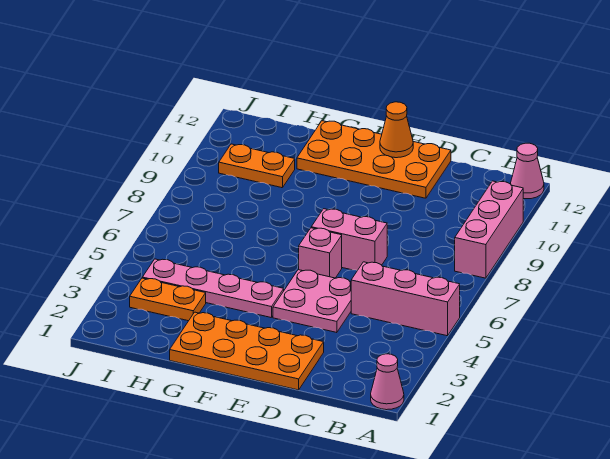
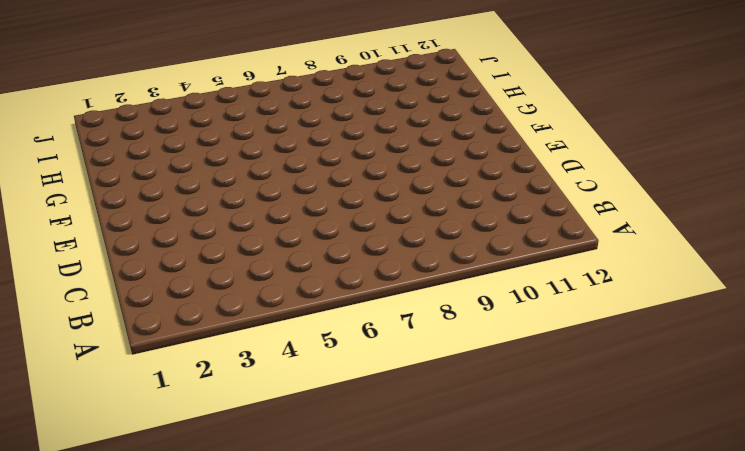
none -> pink cone A1 level 1
none -> pink brick A5:C5 level 1
none -> pink brick A8:A10 level 1

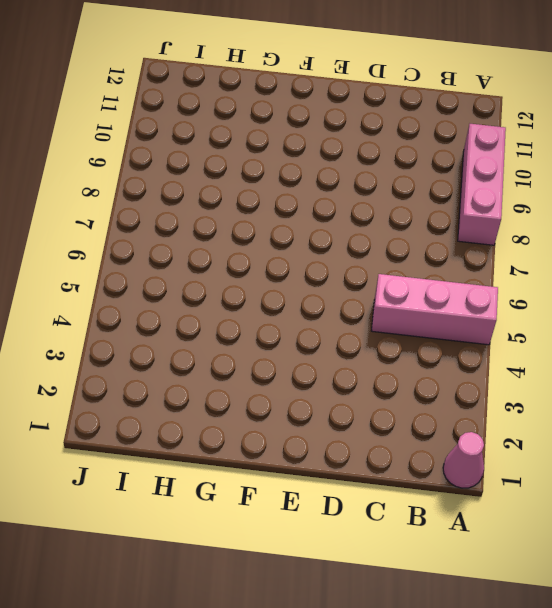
none -> pink cone A12 level 1
none -> orange plate D1:G2 level 1
none -> pink plate D4:E5 level 1

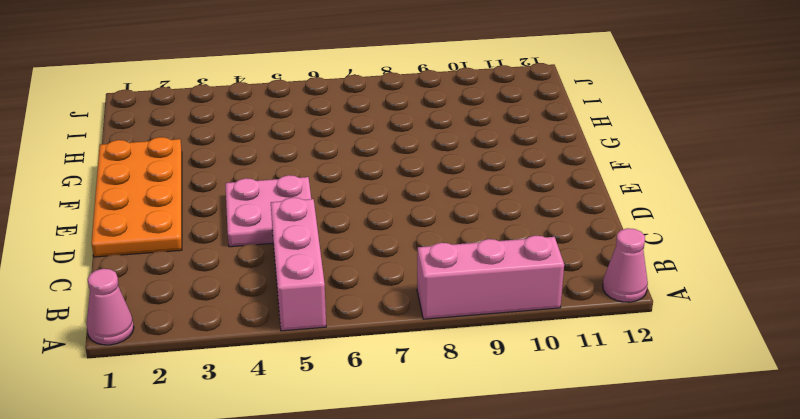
none -> pink brick D7:E7 level 1
none -> orange plate D11:G12 level 1
none -> pink brick E6 level 1

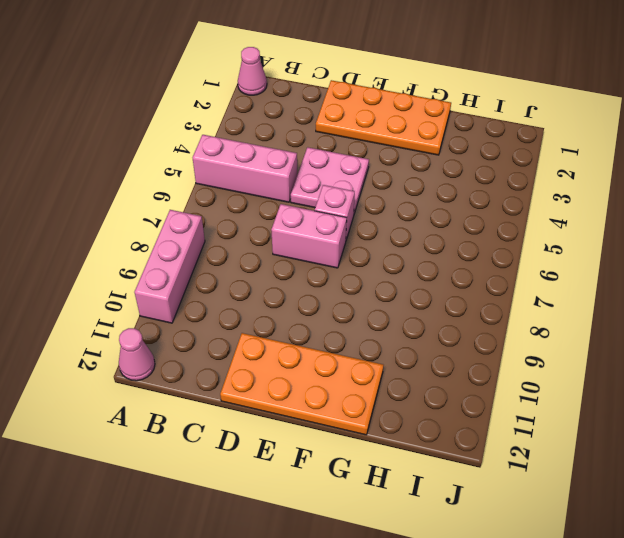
none -> pink plate F4:I4 level 1
none -> orange plate H3:I3 level 1
none -> orange plate H10:I10 level 1

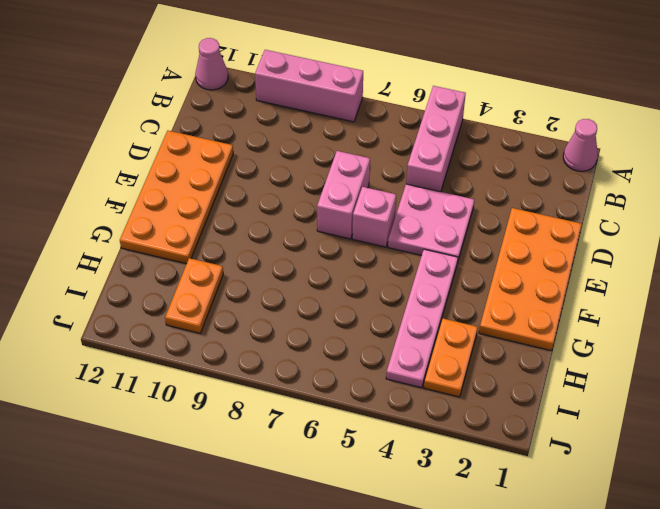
none -> orange cone E12 level 2

